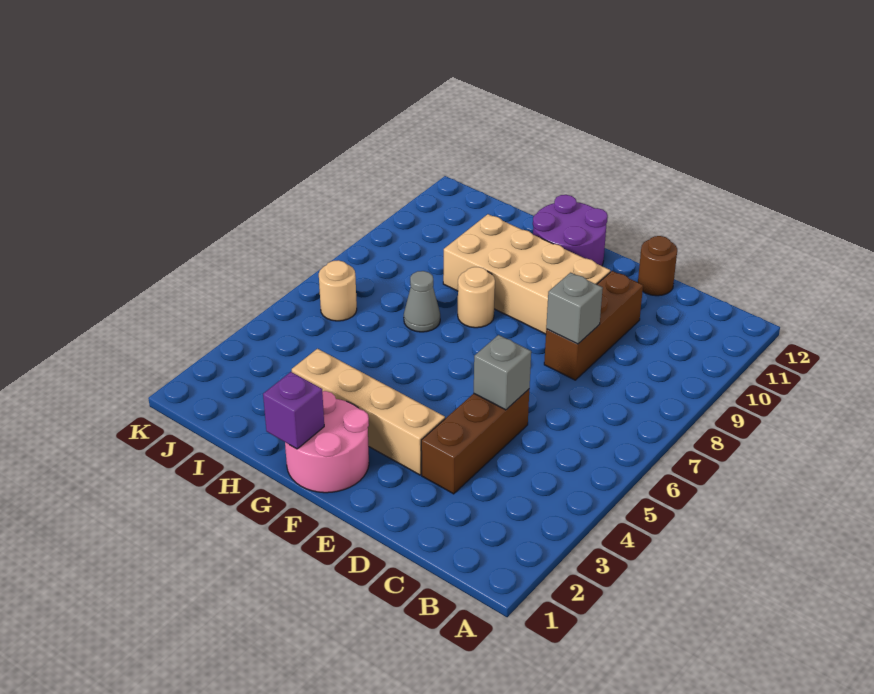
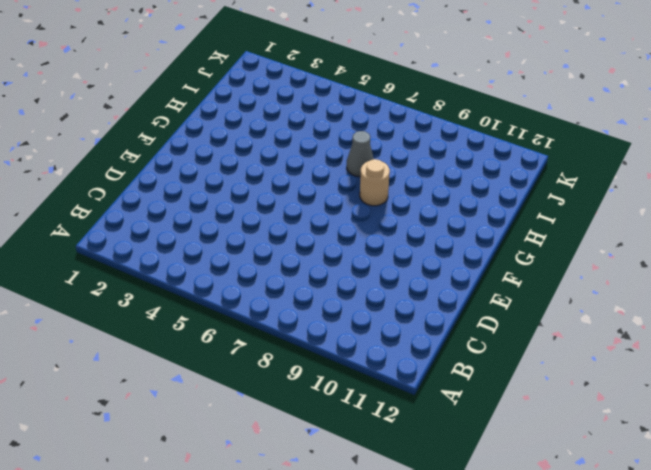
none -> brown brick D3:D5 level 1
none -> brown brick D8:D10 level 1
none -> brown round brick D12 level 1

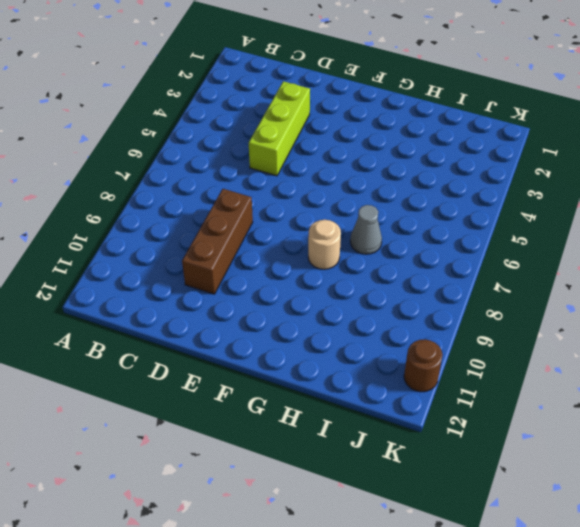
lime brick D3:D5 level 1 -> brown brick D3:D5 level 1
brown round brick K11 level 1 -> brown round brick D12 level 1
none -> tan brick E3:H3 level 1
none -> tan brick E9:H10 level 1
none -> pink round brick F1:G2 level 1

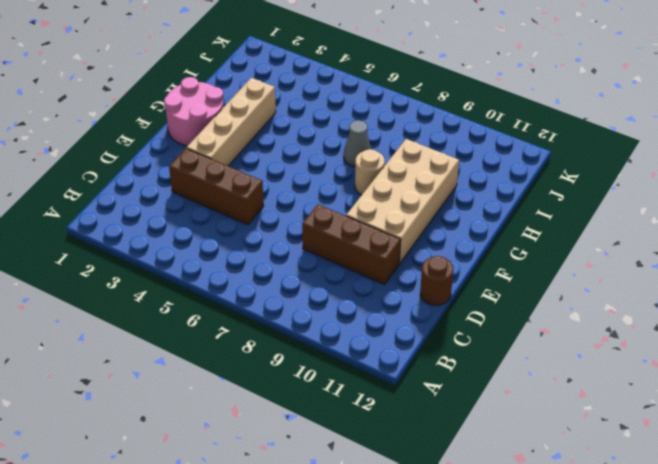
none -> purple round brick F11:G12 level 1
none -> tan round brick J6 level 1
none -> grey brick D5 level 2

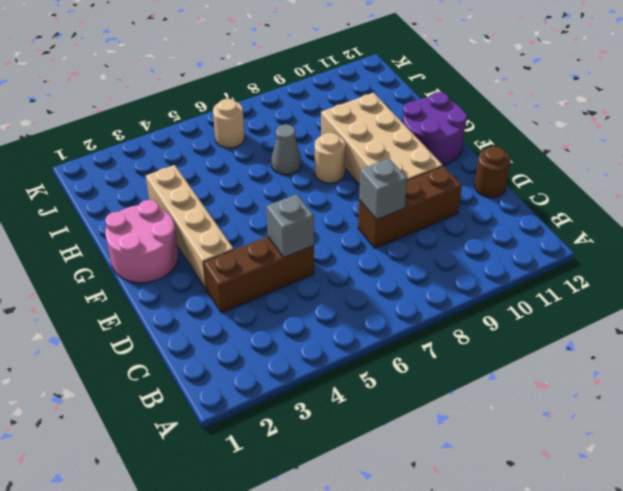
none -> purple brick G1 level 2

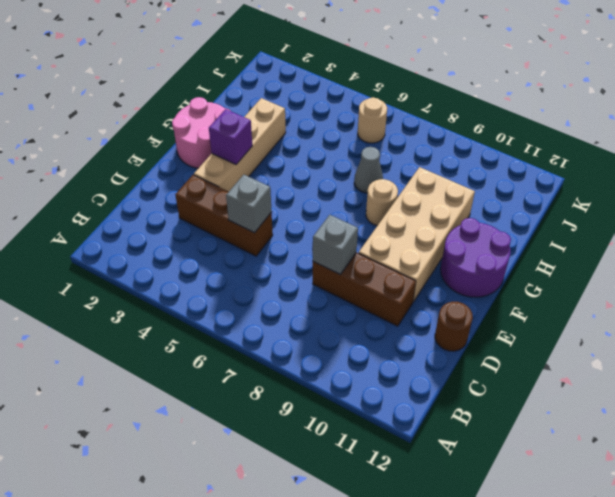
purple brick F3 level 2 -> purple brick G1 level 2

